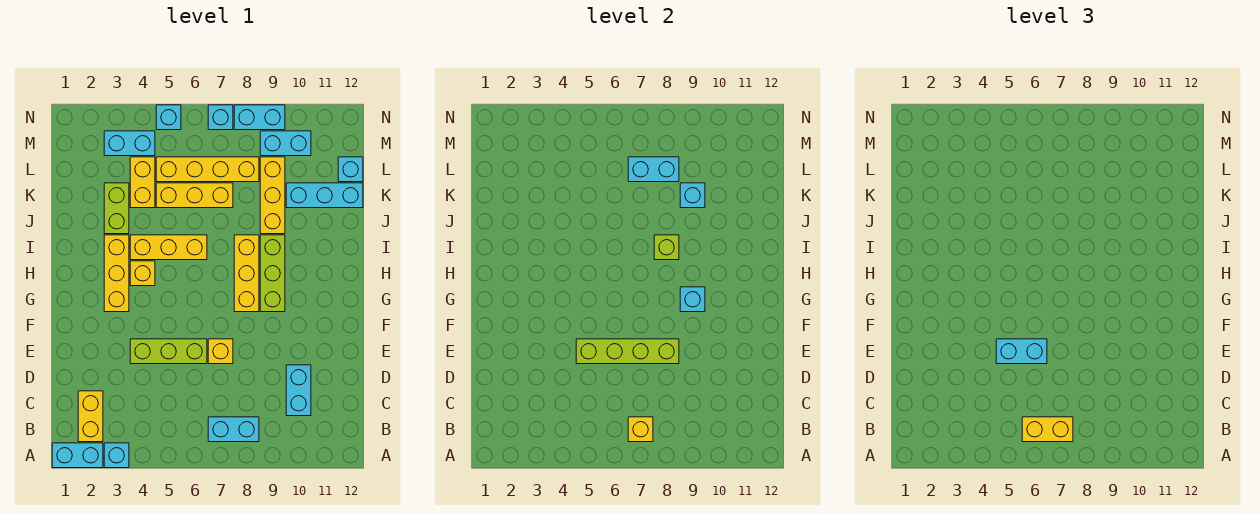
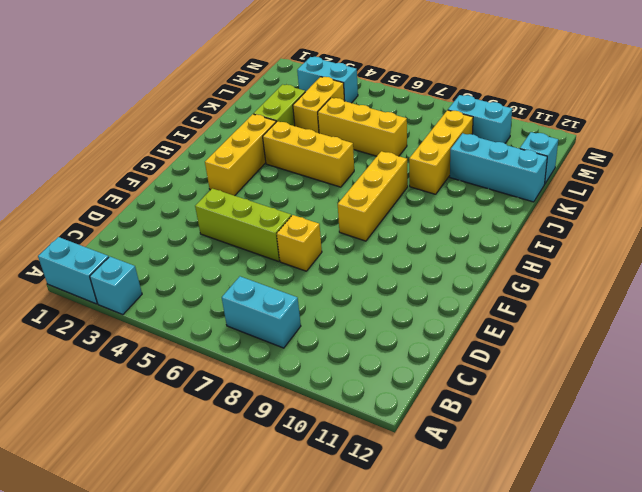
none -> yellow brick B2:C2 level 1
none -> cyan brick C10:D10 level 1
none -> lime brick G9:I9 level 1
none -> yellow brick H4 level 1

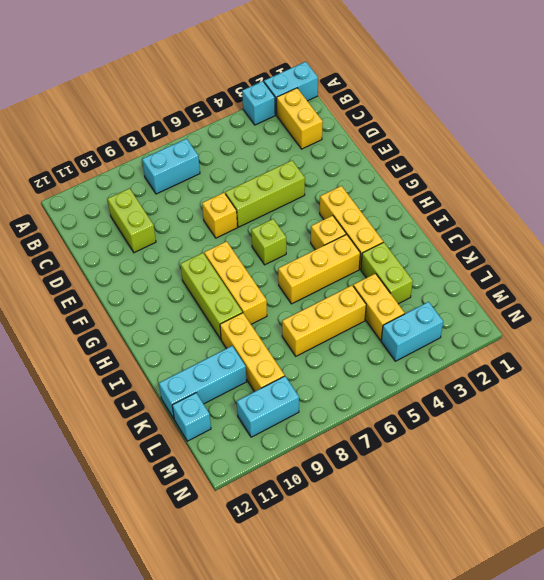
lime brick C10:D10 level 1 -> cyan brick C10:D10 level 1
lime brick G6 level 1 -> lime brick I8 level 2
none -> yellow brick L5:L8 level 1
none -> cyan brick N5 level 1
none -> cyan brick N7 level 1
none -> cyan brick N8:N9 level 1

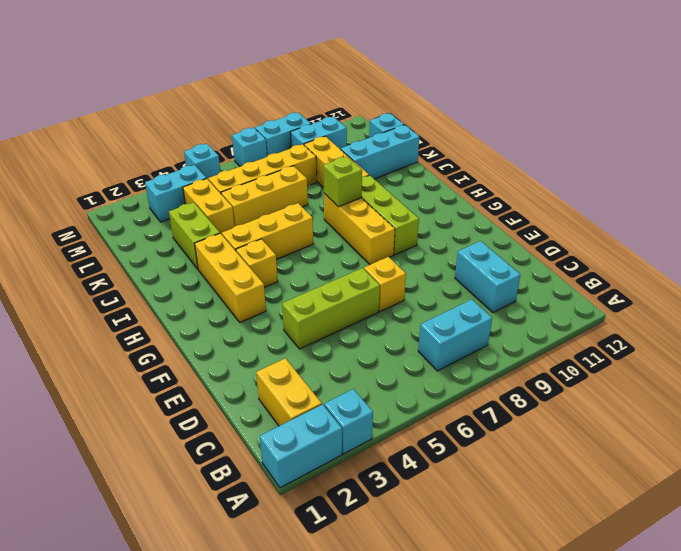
none -> yellow brick B7 level 2
none -> lime brick E5:E8 level 2
none -> cyan brick G9 level 2
none -> cyan brick K9 level 2

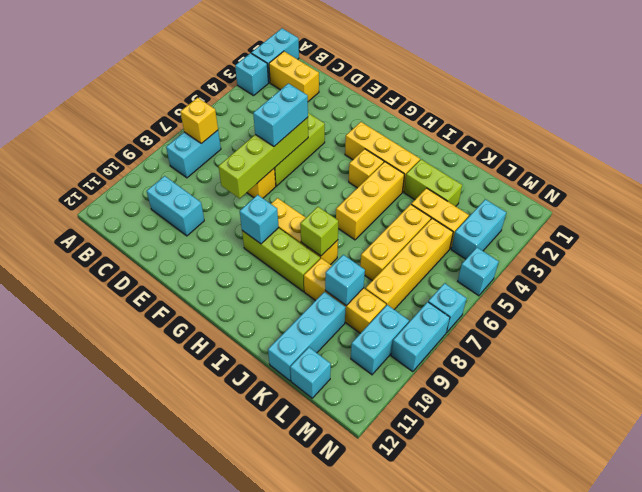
none -> cyan brick L7:L8 level 2
none -> yellow brick B6:B7 level 3

